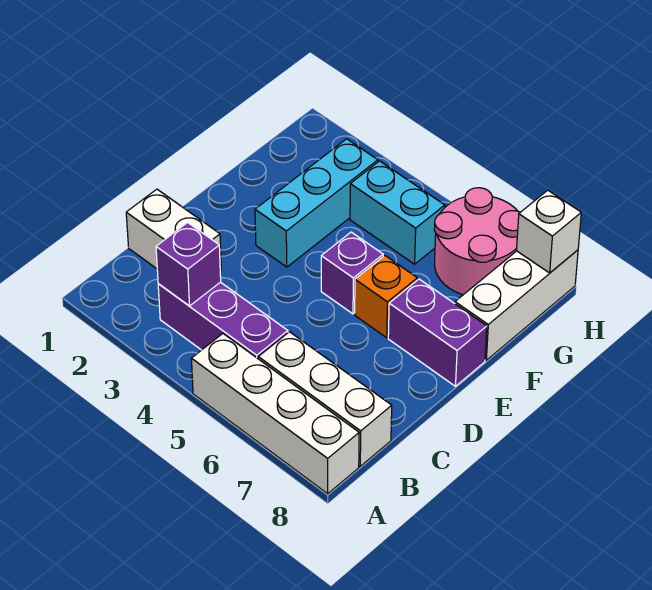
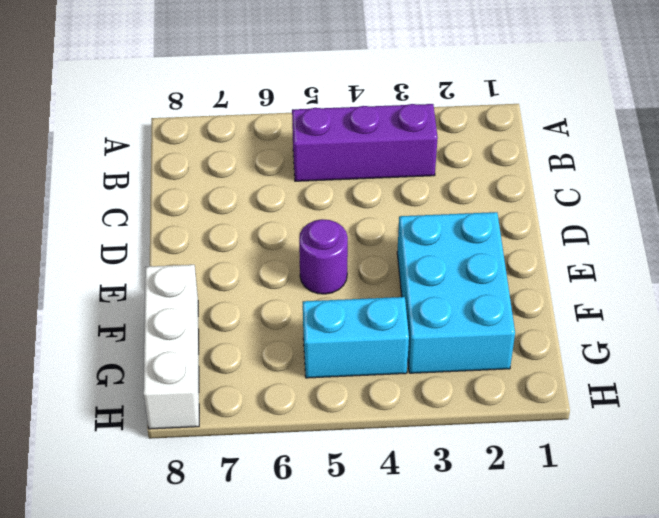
cyan brick E2:G3 level 1 -> cyan brick E3:G3 level 1
purple round brick E5 level 1 -> purple brick E5 level 1
none -> white brick A5:A8 level 1
none -> white brick B6:B8 level 1
none -> white brick C1:C2 level 1

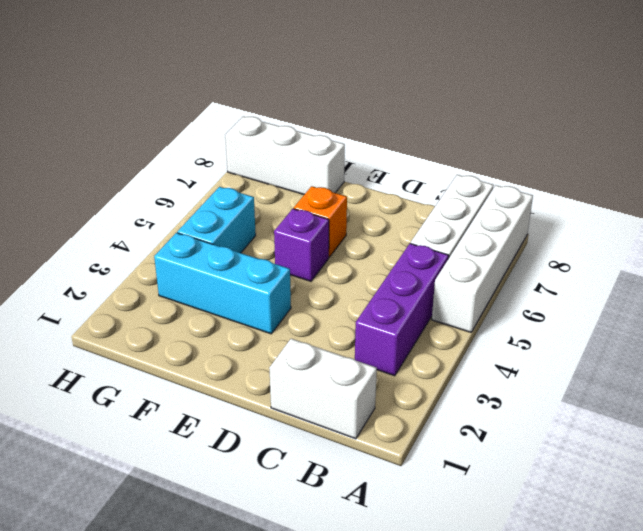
white brick B1:C1 level 1 -> white brick C1:C2 level 1
none -> purple brick E7:E8 level 1
none -> pink round brick G6:H7 level 1
none -> purple brick B3 level 2

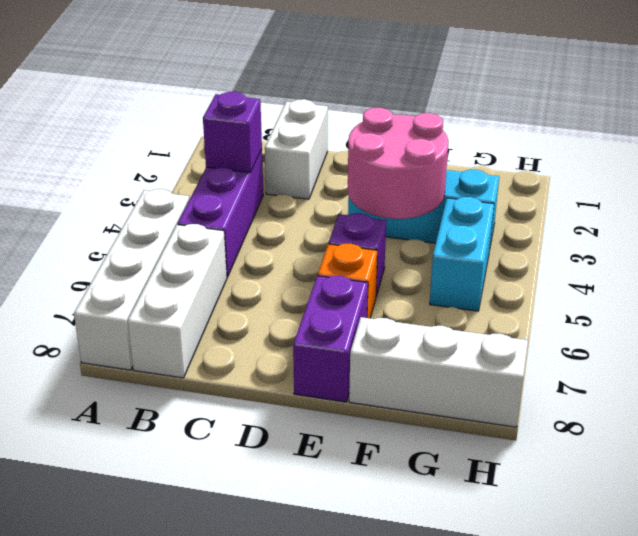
pink round brick E3:F4 level 2 -> pink round brick G6:H7 level 1
none -> white brick H8 level 2

